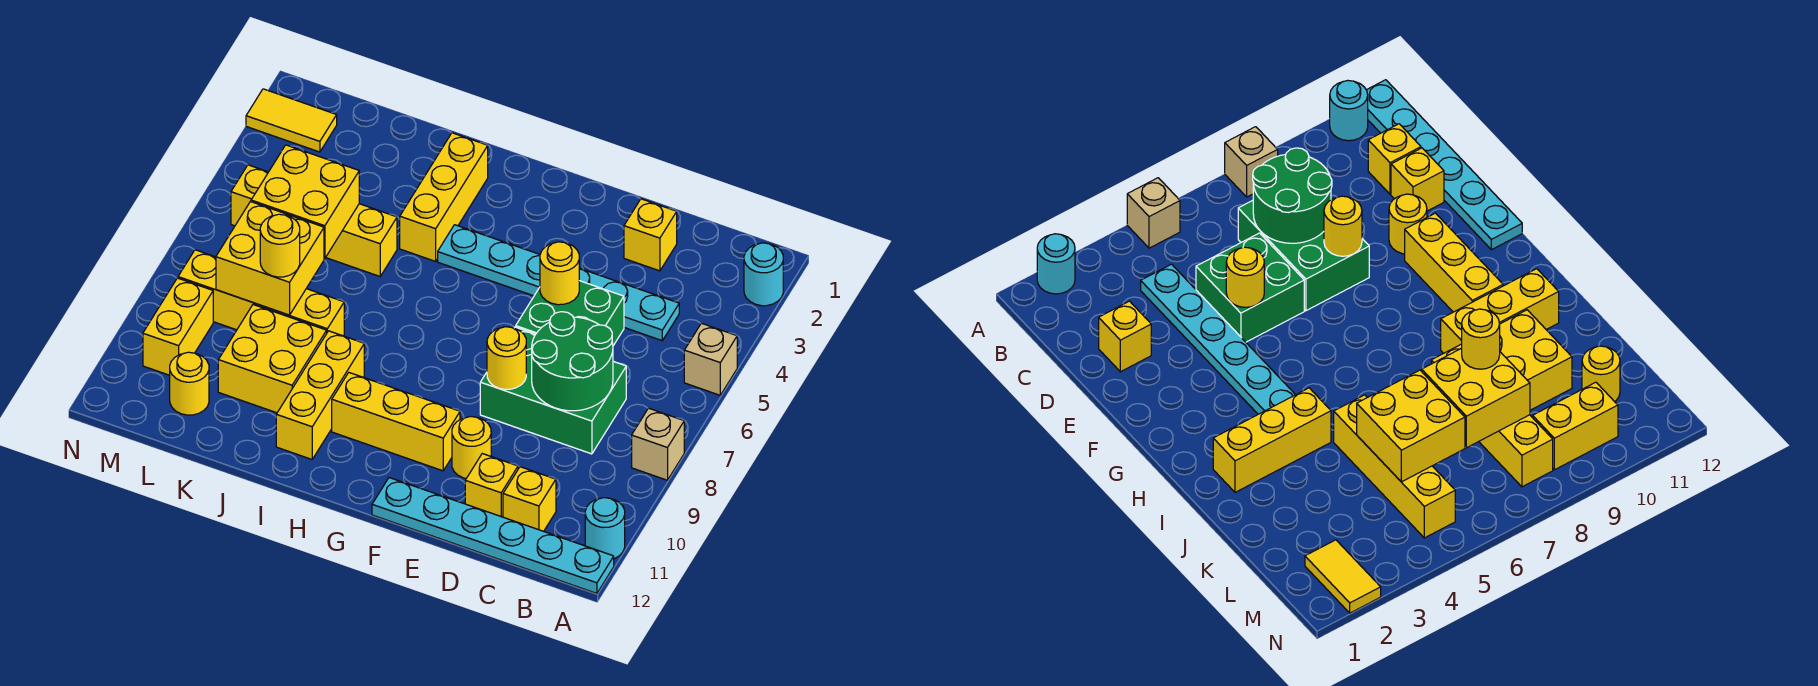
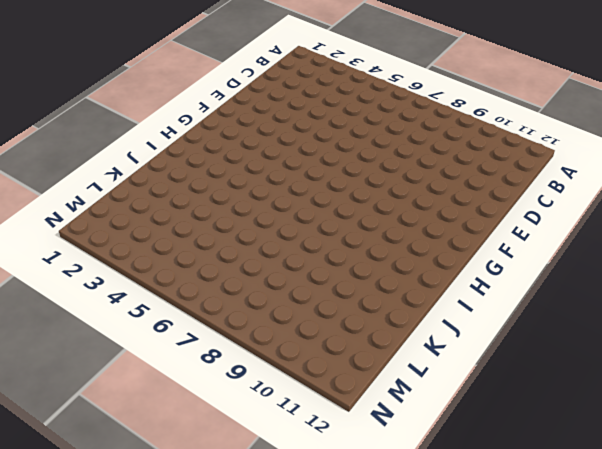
none -> cyan round brick A2 level 1
none -> tan brick A5 level 1
none -> tan brick A8 level 1

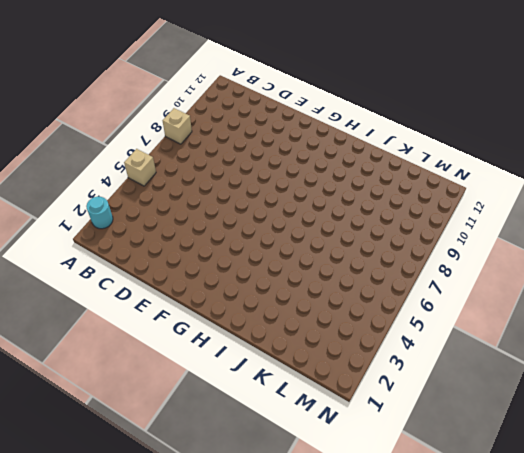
none -> cyan round brick A11 level 1
none -> cyan plate A12:F12 level 1
none -> cyan plate C4:H4 level 1

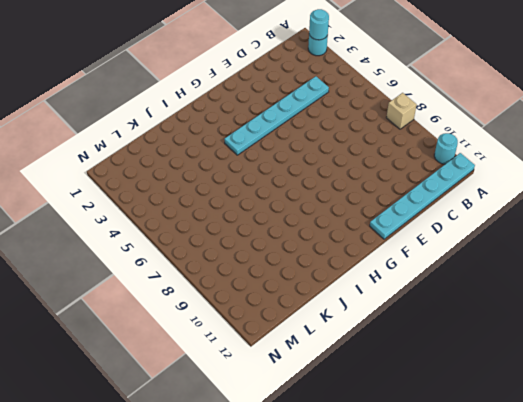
cyan round brick A2 level 2 -> none
none -> tan brick A5 level 1
none -> green brick C7:E8 level 1
none -> yellow brick C11 level 1

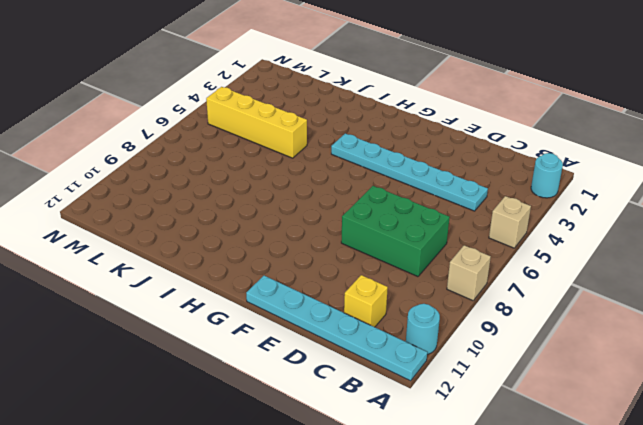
none -> yellow brick D2 level 1
none -> green brick D5:E6 level 1
none -> yellow brick D11 level 1

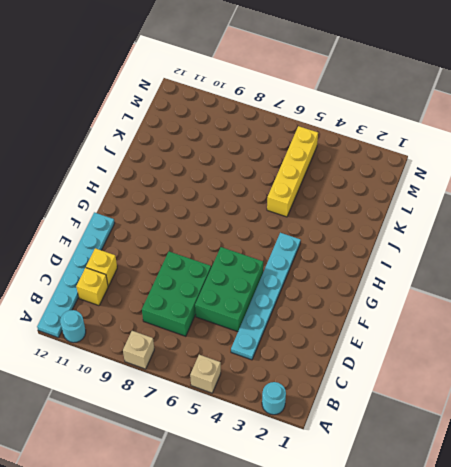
green brick D5:F6 level 1 -> green brick D5:E6 level 1
none -> yellow brick D2 level 1
none -> yellow round brick E10 level 1
none -> yellow brick F10:H10 level 1

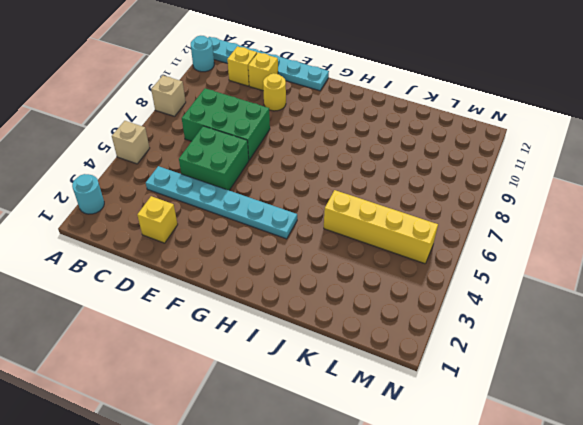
none -> yellow brick F10:H10 level 1
none -> yellow brick I2:I4 level 1
none -> yellow brick I9:I11 level 1

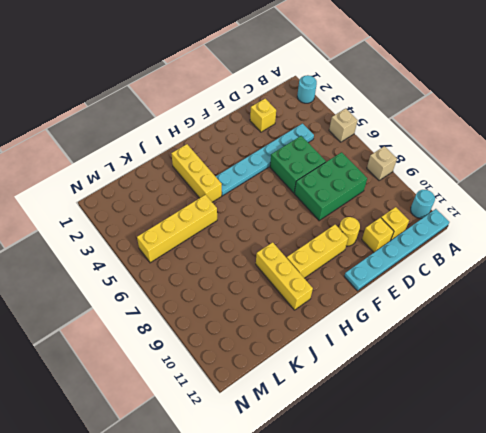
none -> yellow brick J8:M8 level 1
none -> yellow brick J9:K10 level 1
none -> yellow round brick L11 level 1

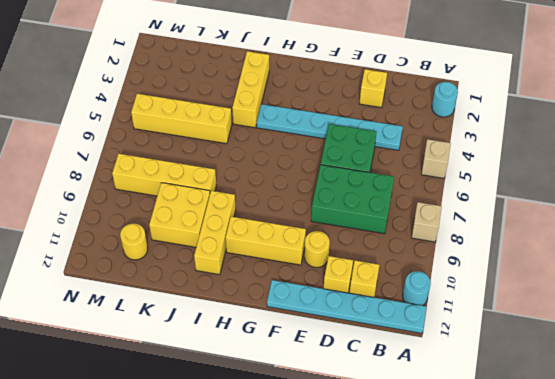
none -> yellow tile M2:N2 level 1
none -> yellow brick M9:M10 level 1
none -> green round brick C7:D8 level 2

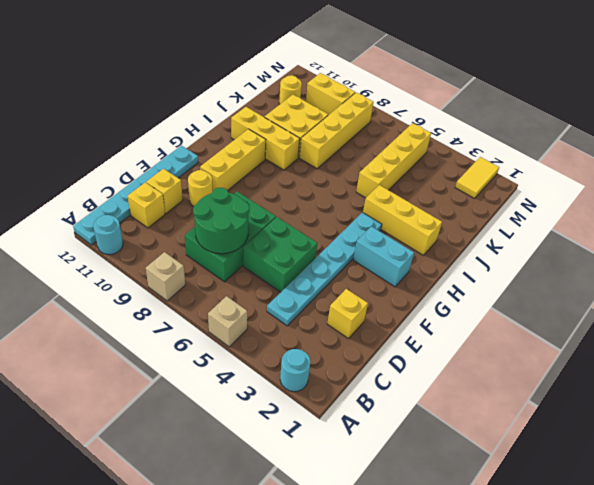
cyan brick G2:G3 level 1 -> none
none -> yellow round brick E5 level 2
none -> yellow round brick E8 level 2
none -> yellow brick K5:L6 level 2

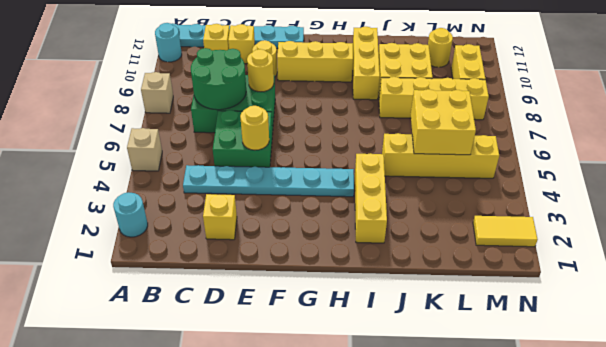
none -> yellow brick K7:L8 level 2
none -> yellow round brick K8 level 3

